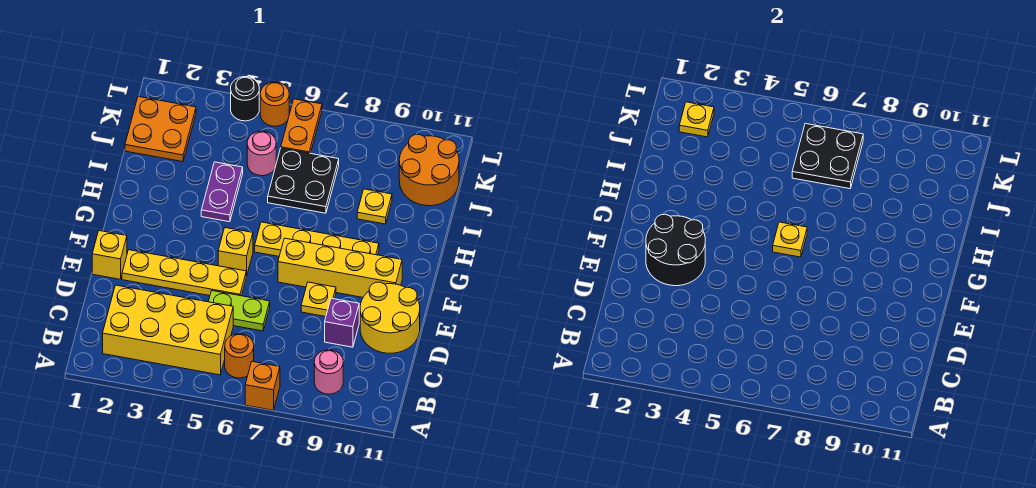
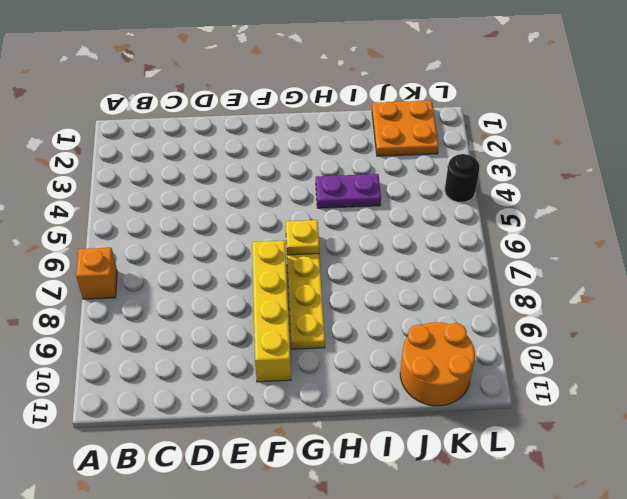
none -> yellow brick B2:C5 level 1
none -> orange round brick B6 level 1
none -> pink round brick B9 level 1

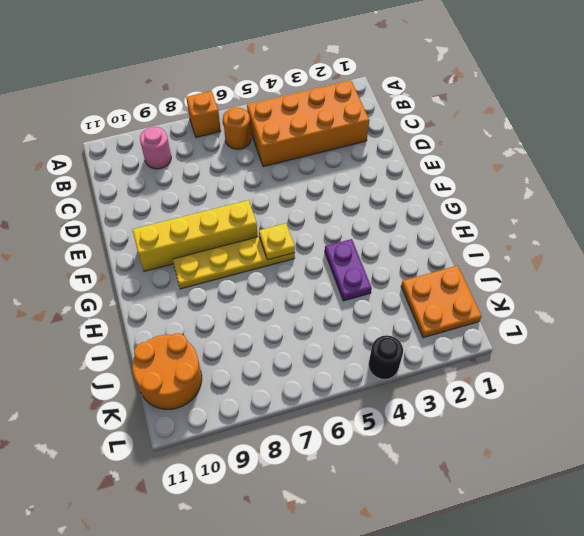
orange brick B2:C5 level 1 -> yellow brick B2:C5 level 1
none -> lime plate D5:D6 level 1
none -> purple brick D9 level 1
none -> yellow round brick D10:E11 level 1

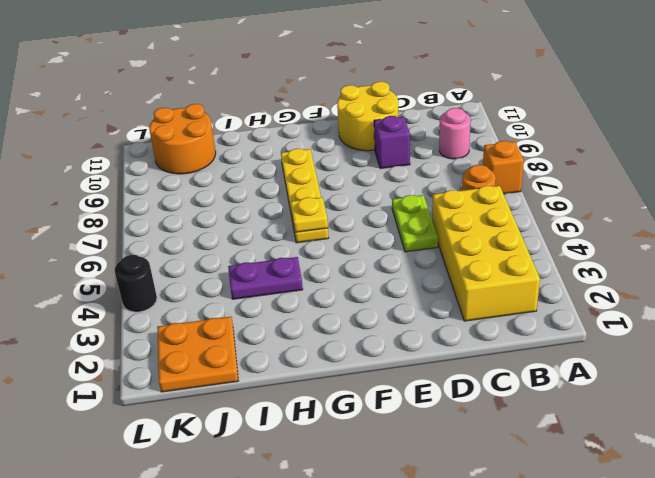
none -> yellow brick E1 level 1
none -> yellow plate E2:E5 level 1
none -> yellow plate E8 level 1

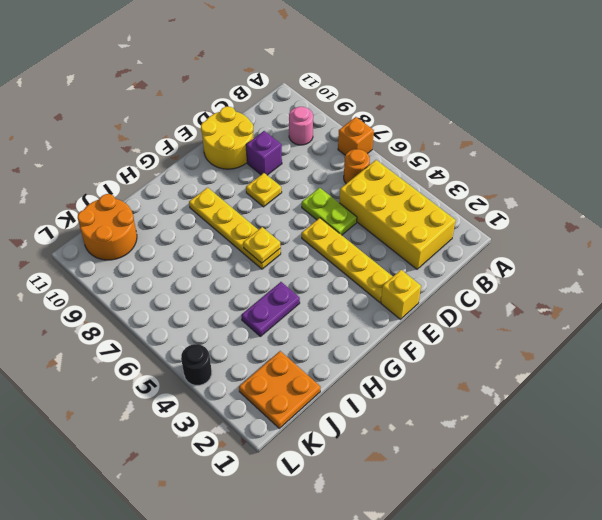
none -> yellow brick F5 level 1
none -> yellow brick F7:F10 level 1
none -> black plate I6:J7 level 1

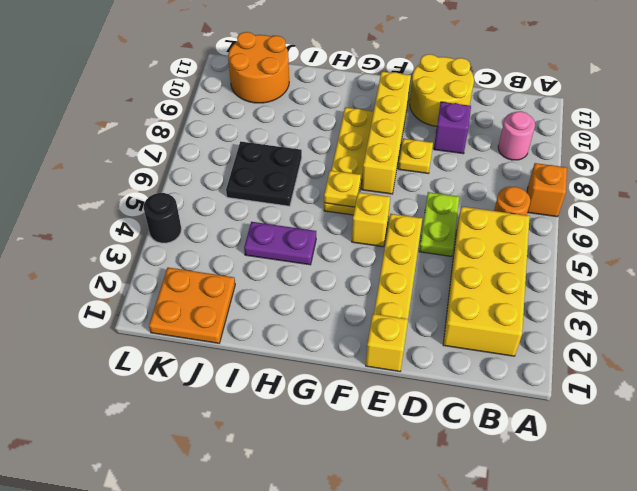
none -> yellow plate I9 level 1
none -> pink round brick J5 level 1
none -> orange plate K6:L6 level 1

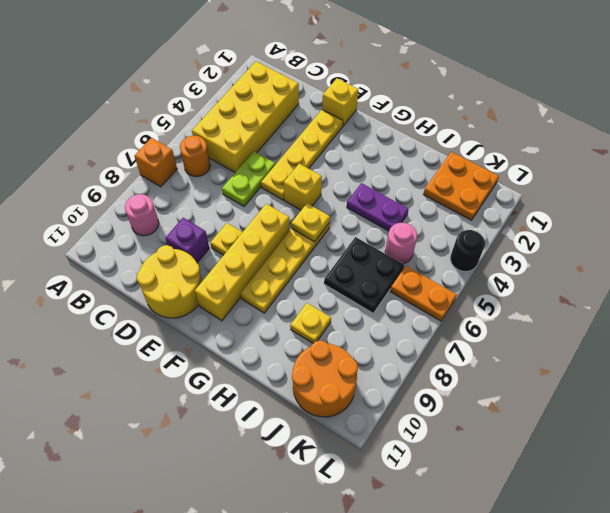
none -> orange round brick L5 level 1
none -> black round brick E2:F3 level 2
none -> black plate J6:K7 level 2

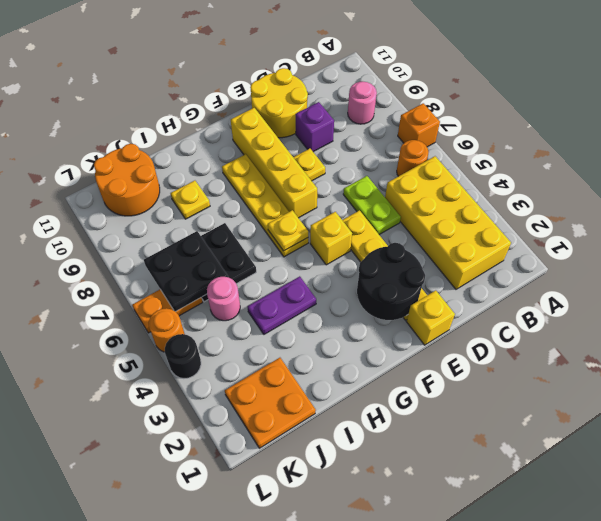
none -> yellow plate K2 level 2

